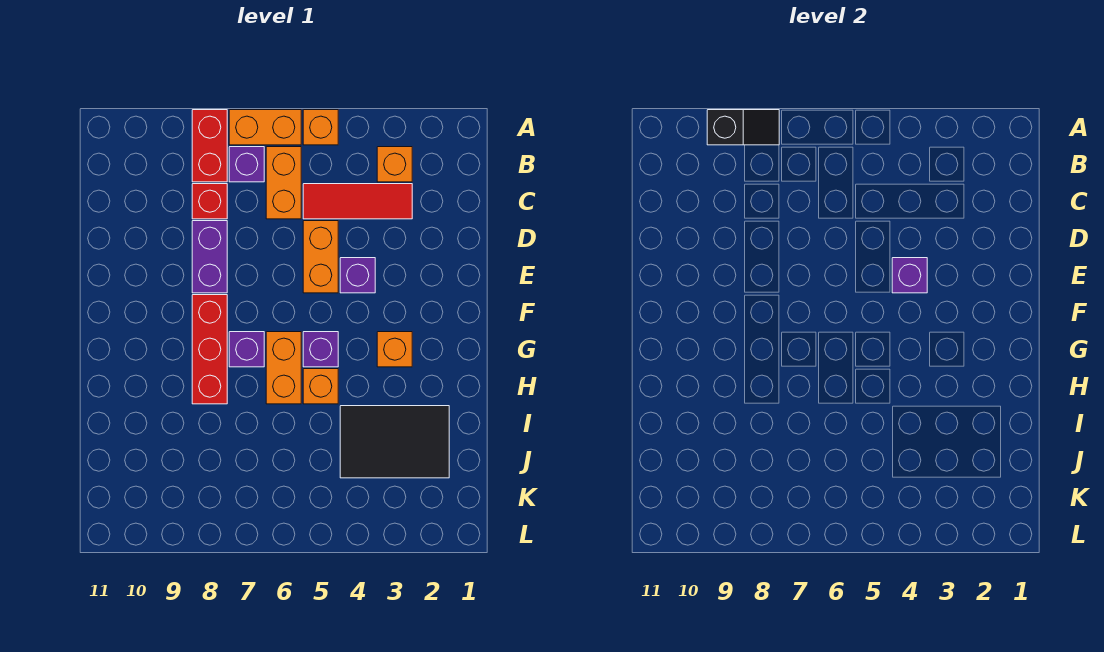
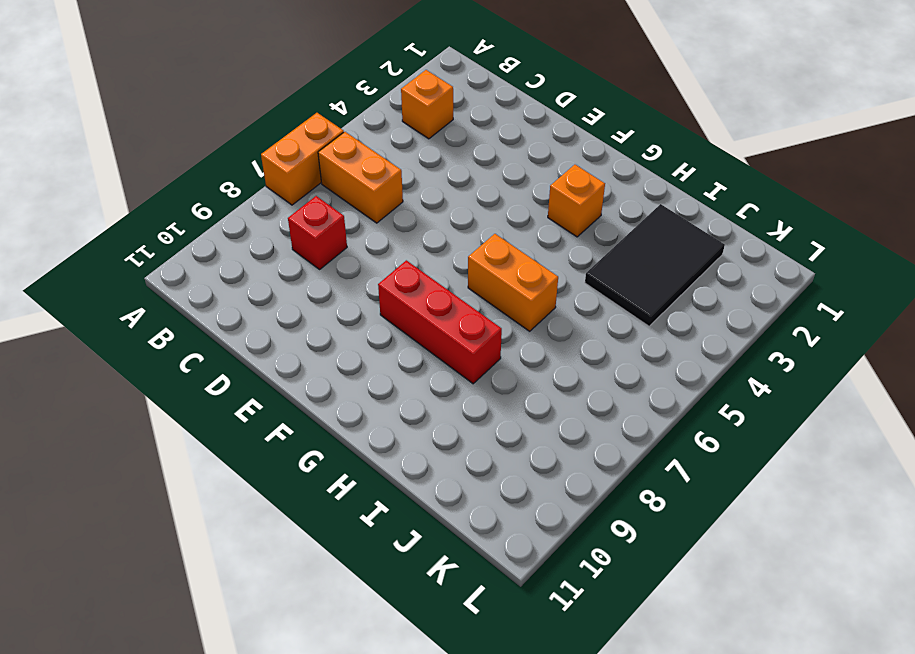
none -> orange brick A5 level 1
none -> red brick A8:B8 level 1
none -> purple brick B7 level 1

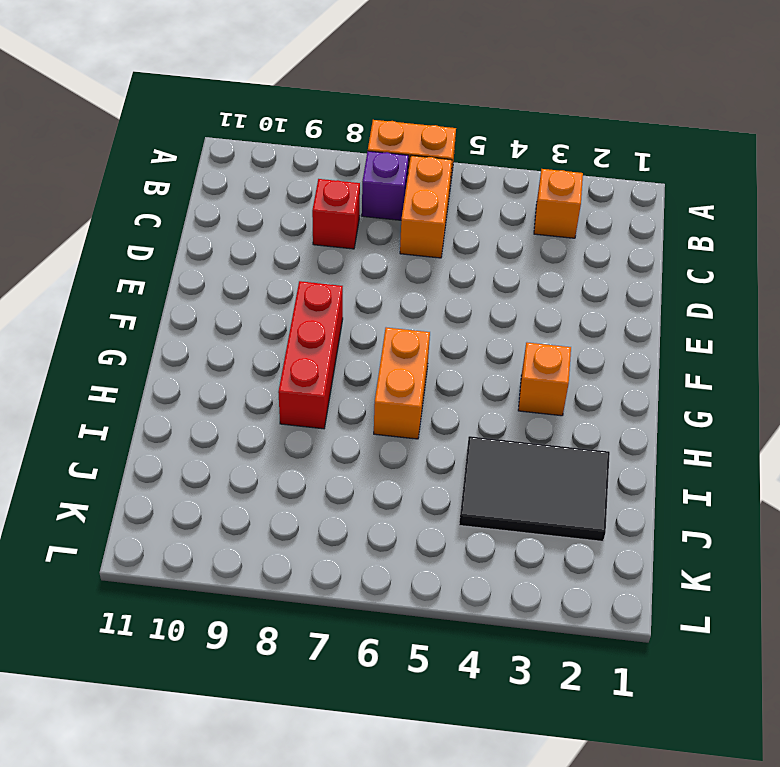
none -> orange brick A5 level 1
none -> red brick A8:B8 level 1
none -> red tile C3:C5 level 1

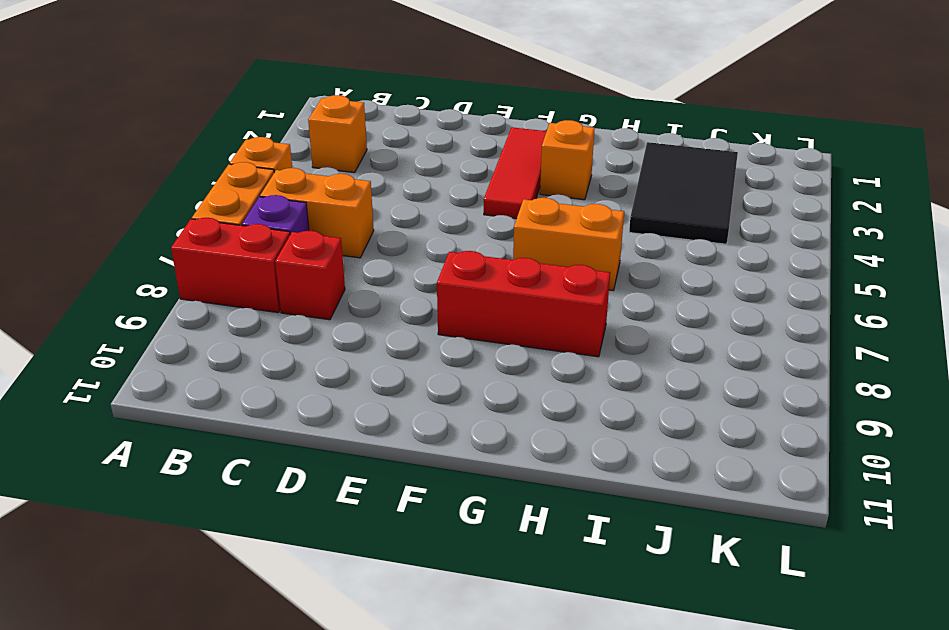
red tile F2:F4 level 1 -> red tile C3:C5 level 1
none -> orange brick D5:E5 level 1
none -> purple brick D8:E8 level 1
none -> purple brick E4 level 1

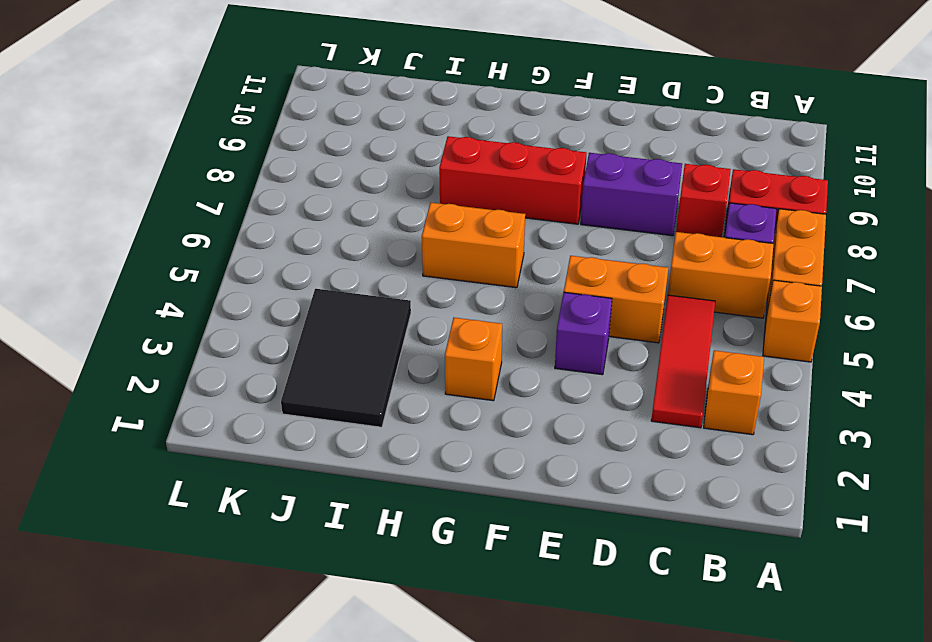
none -> purple brick G5 level 1
none -> purple brick G7 level 1
none -> orange brick H5 level 1

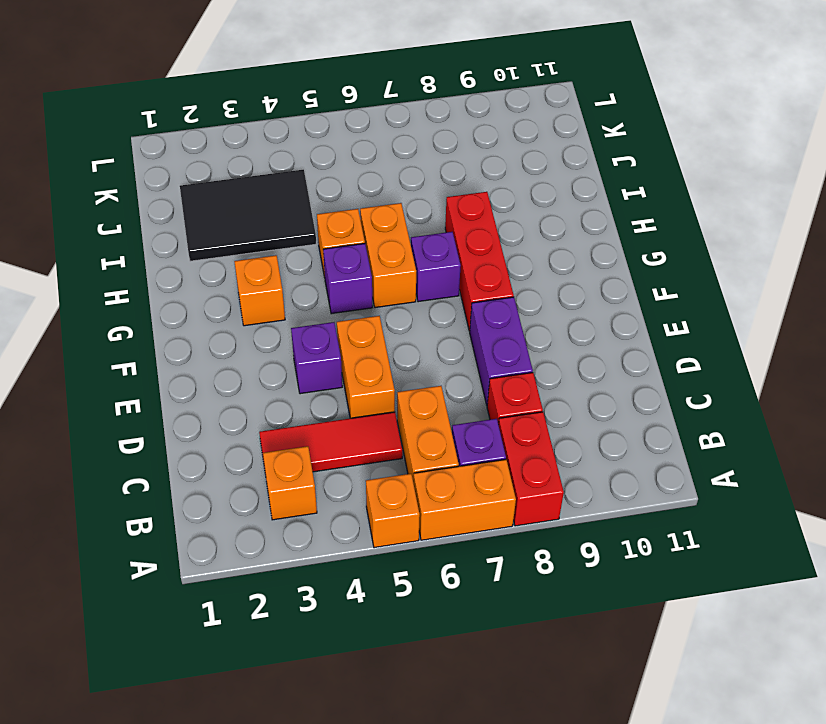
none -> black slope A8:A9 level 2 top 9
none -> purple brick E4 level 2

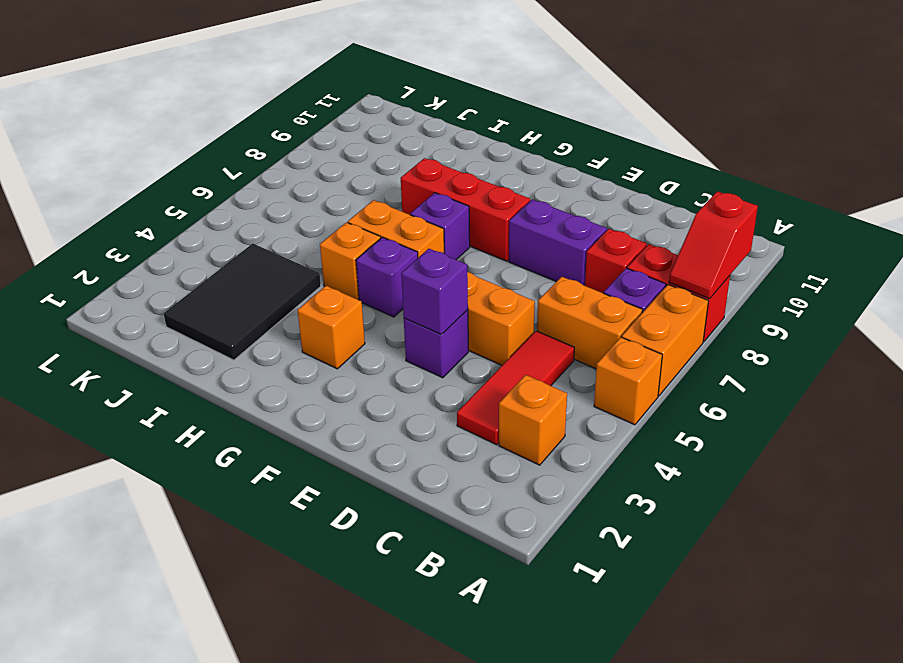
red slope A8:A9 level 2 top 9 -> black slope A8:A9 level 2 top 9

